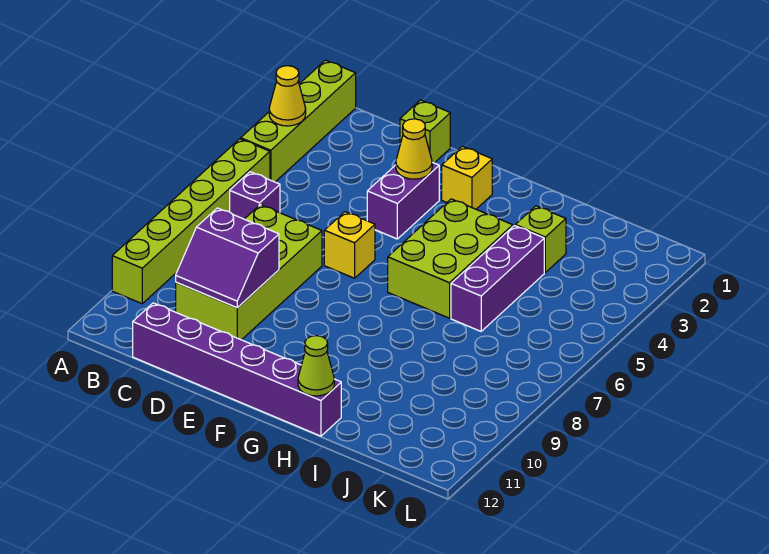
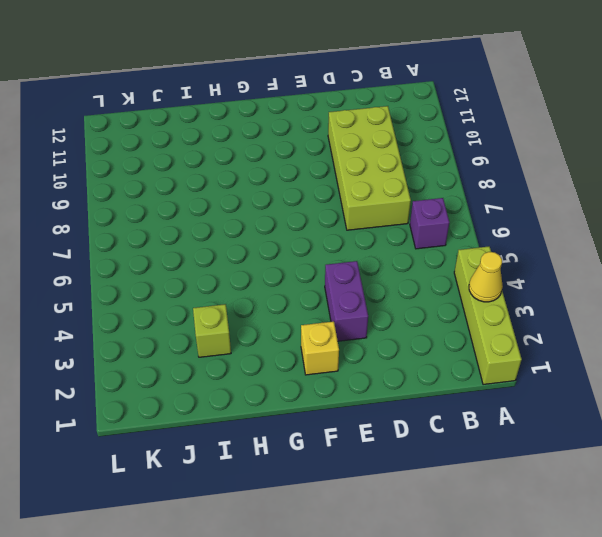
none -> lime brick A5:A10 level 1
none -> purple brick C12:H12 level 1
none -> lime brick D1 level 1

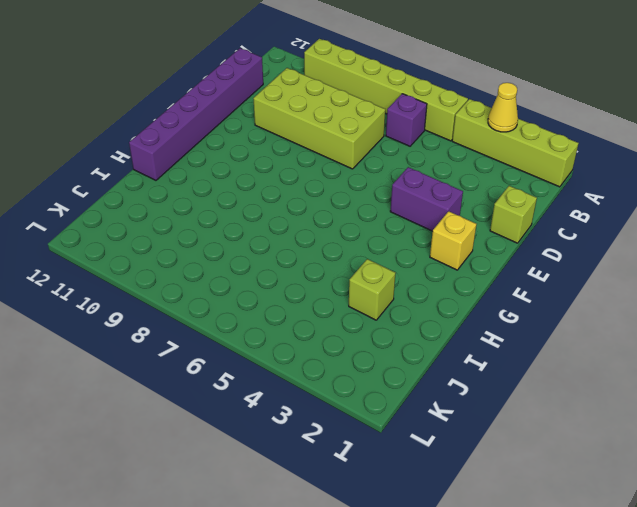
none -> yellow brick E6 level 1
none -> lime brick G4:H6 level 1
none -> purple brick I4:I6 level 1

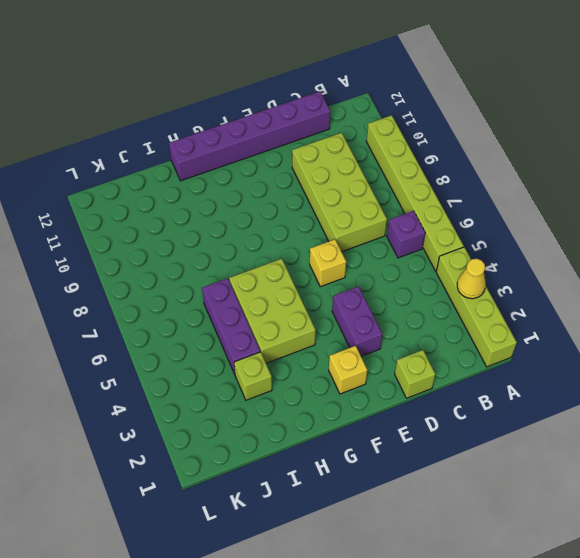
none -> purple slope C9:D10 level 2 top 9
none -> yellow cone E3 level 2
none -> lime cone H12 level 2

